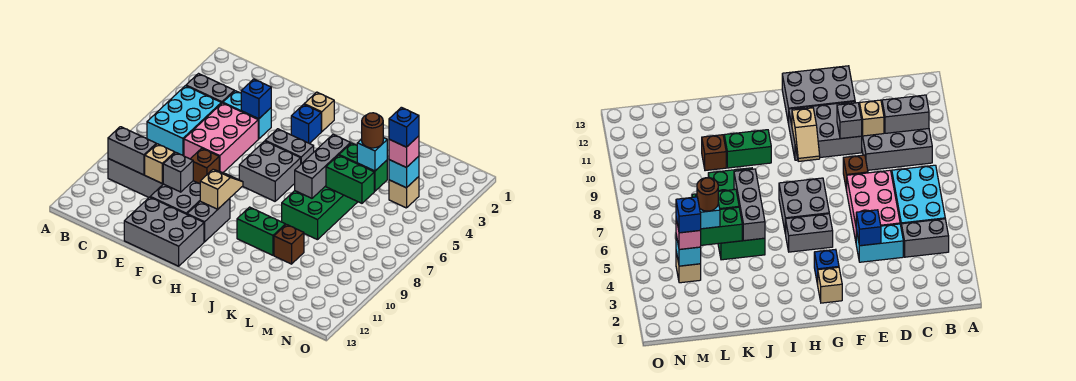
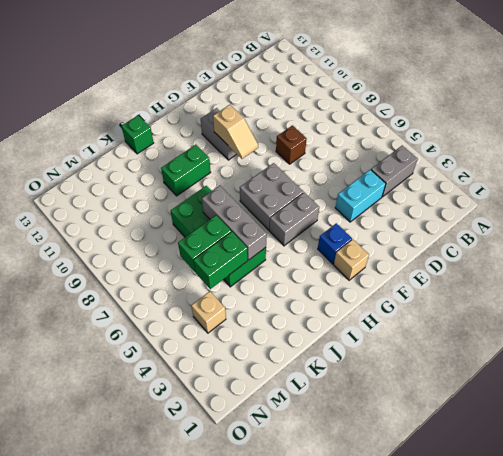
green brick J13 level 1 -> none
none -> cyan brick B5:C7 level 1
none -> grey brick B9:D10 level 1
none -> pink brick D5:E7 level 1
none -> grey brick E10:F11 level 1

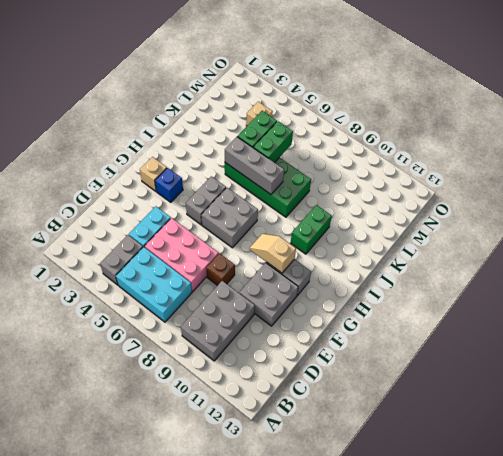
none -> grey brick E12:G13 level 1
none -> brown brick K10 level 1
none -> grey brick B10:C10 level 2
none -> tan brick D10 level 2

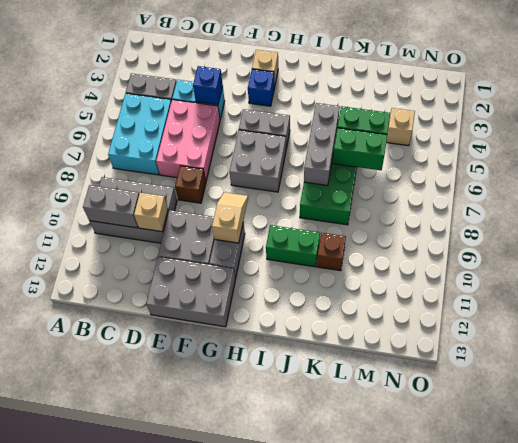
none -> grey brick E10 level 2
none -> cyan brick M4 level 2
none -> cyan brick L5 level 3
none -> pink brick M4 level 3

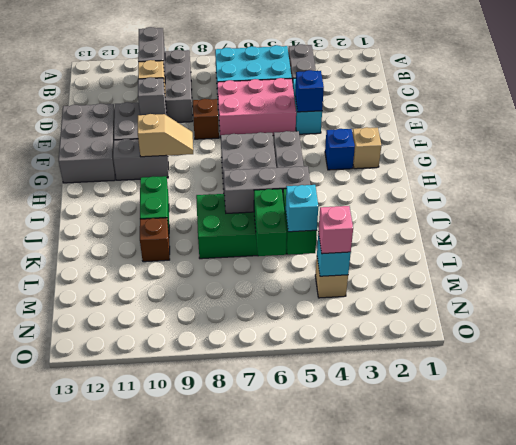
none -> brown round brick L5 level 4
none -> blue brick M4 level 4

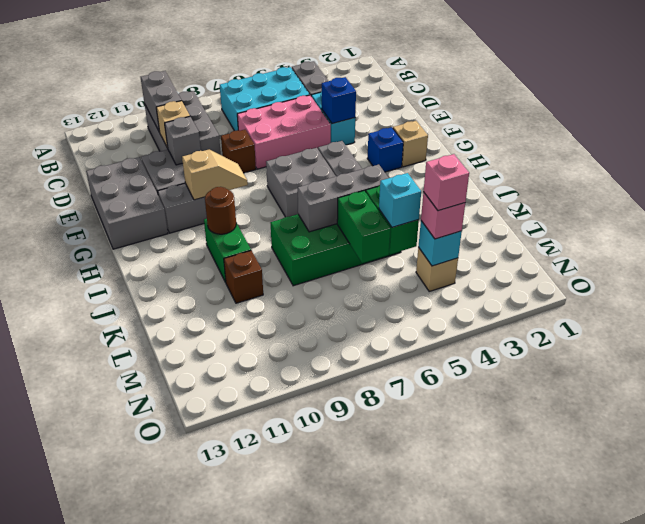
brown round brick I10 level 2 -> brown round brick L5 level 4
pink brick M4 level 4 -> blue brick M4 level 4

